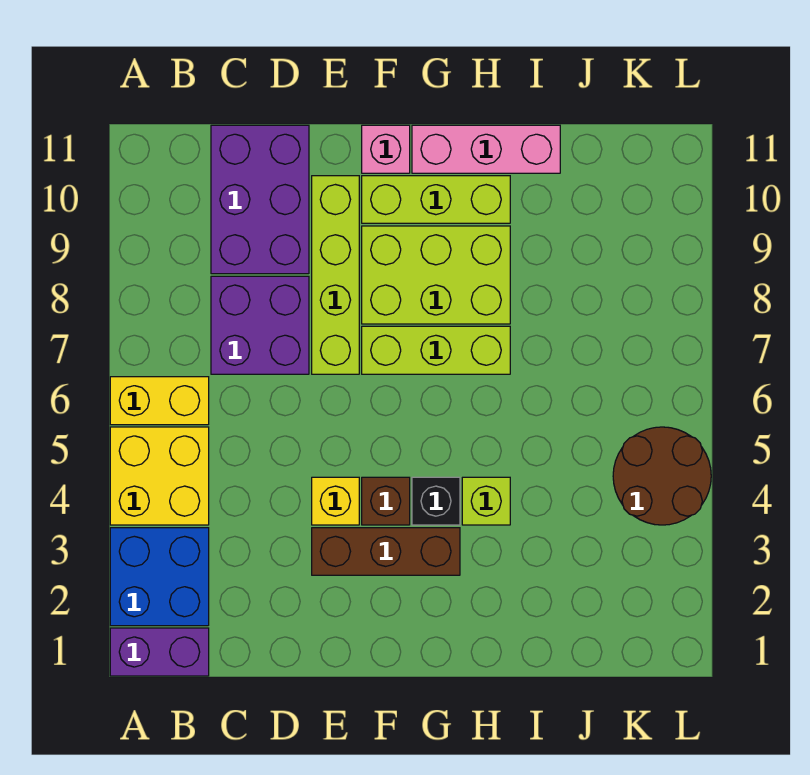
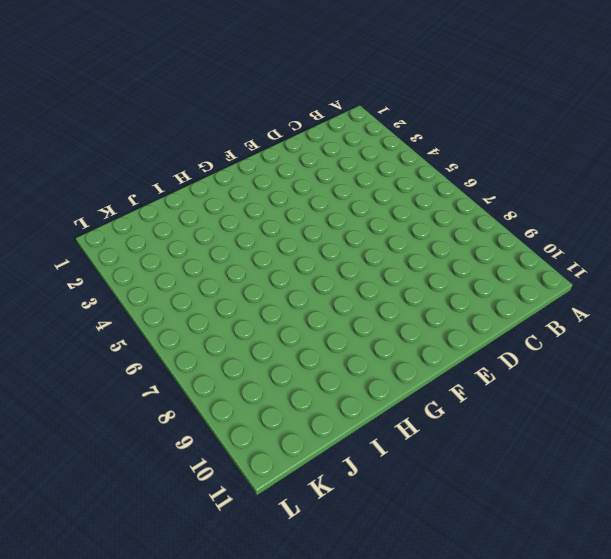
none -> purple brick A1:B1 level 1
none -> blue brick A2:B3 level 1
none -> yellow brick A4:B5 level 1

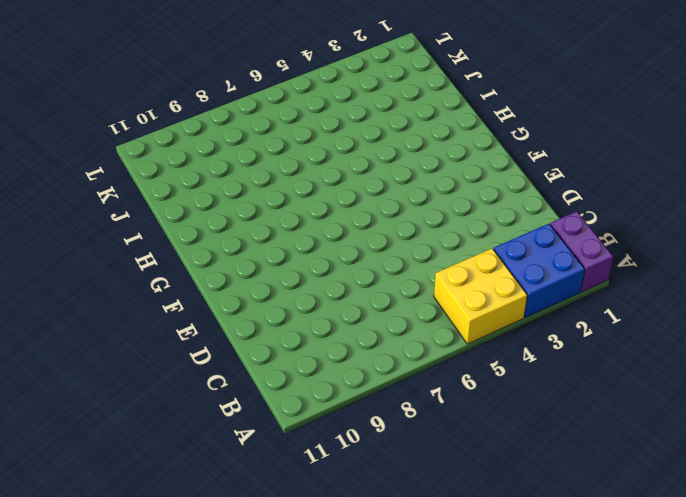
none -> yellow brick A6:B6 level 1
none -> purple brick C7:D8 level 1
none -> purple brick C9:D11 level 1

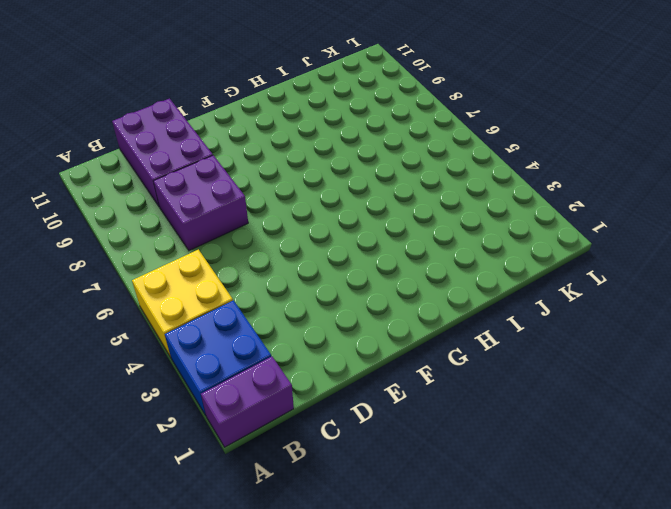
none -> yellow brick A6:B6 level 1
none -> brown brick E3:G3 level 1
none -> yellow brick E4 level 1

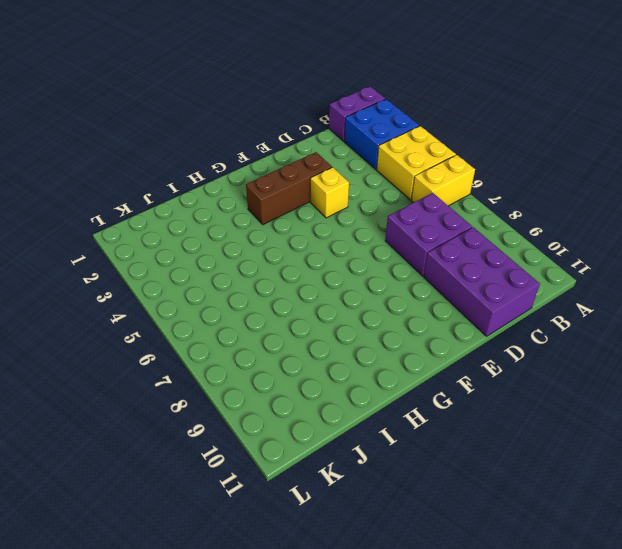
none -> lime brick E7:E10 level 1
none -> brown brick F4 level 1
none -> lime brick F7:H7 level 1

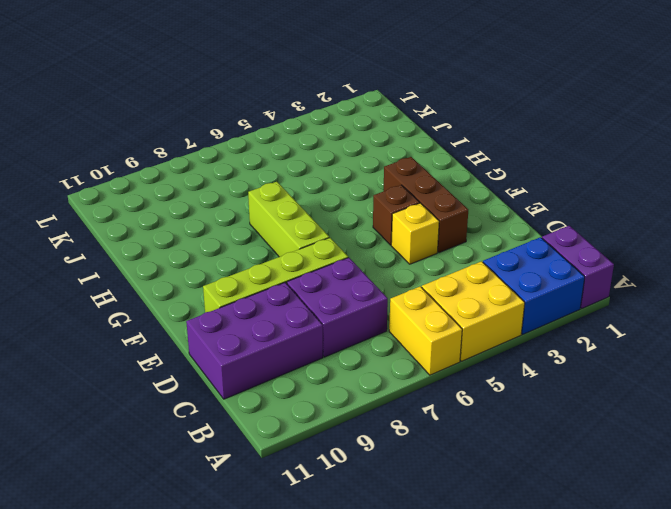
none -> lime brick F8:H9 level 1
none -> lime brick F10:H10 level 1
none -> pink brick F11 level 1

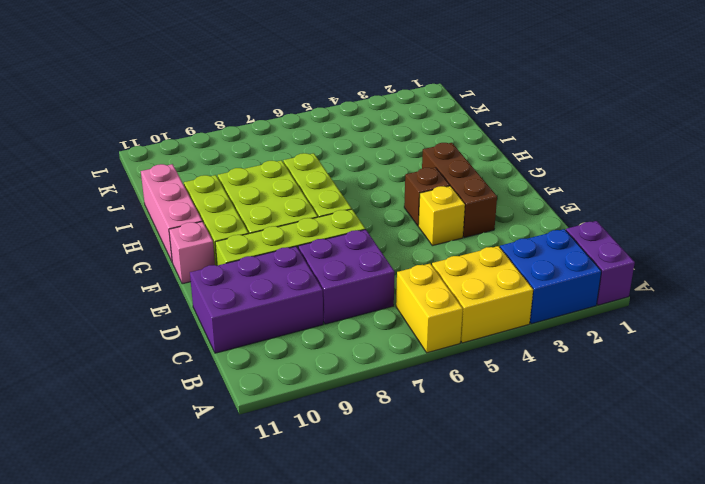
none -> black brick G4 level 1
none -> lime brick H4 level 1
none -> brown round brick K4:L5 level 1

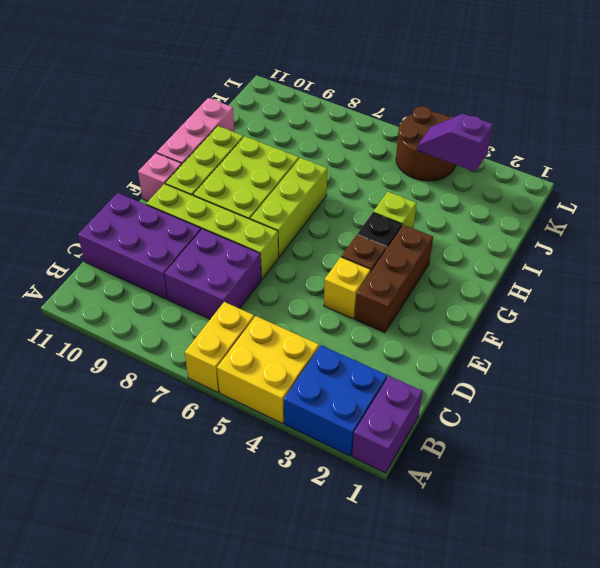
purple slope K3:K4 level 2 top 3 -> none

